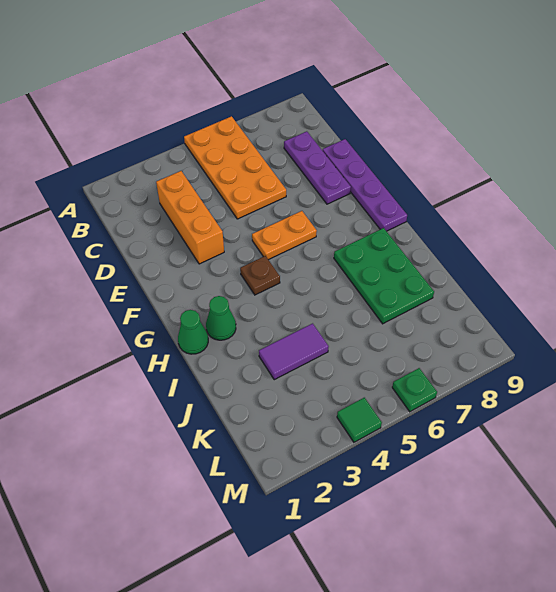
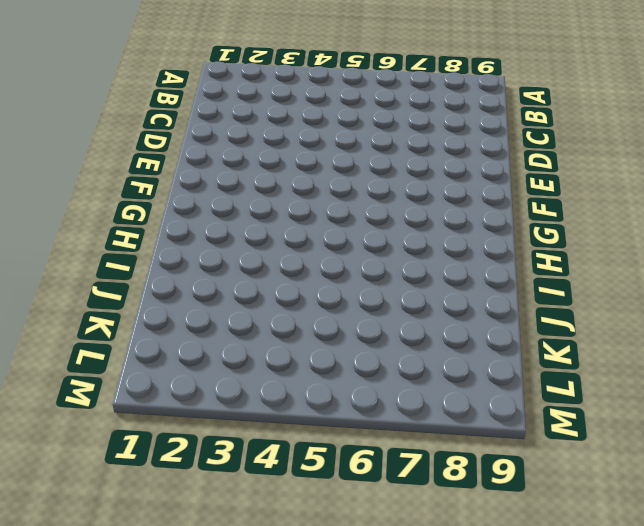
none -> orange plate A5:D6 level 1
none -> orange brick C3:E3 level 1
none -> purple plate C8:E8 level 1

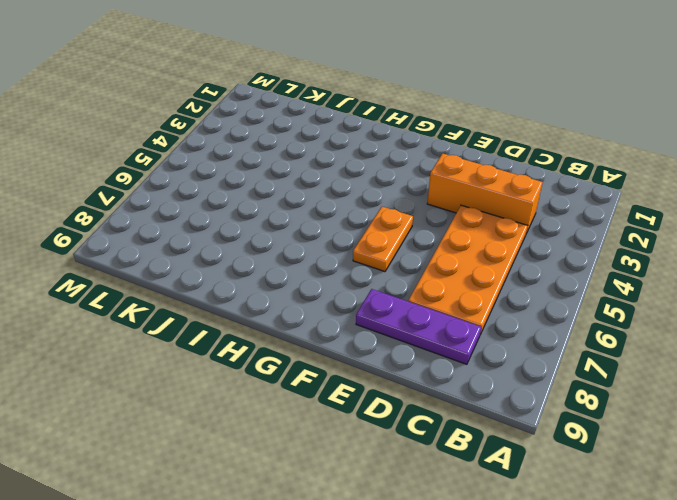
orange plate C4:D7 level 1 -> orange plate A5:D6 level 1
none -> purple plate D9:G9 level 1
none -> brown plate G4 level 1
none -> green cone H1 level 1

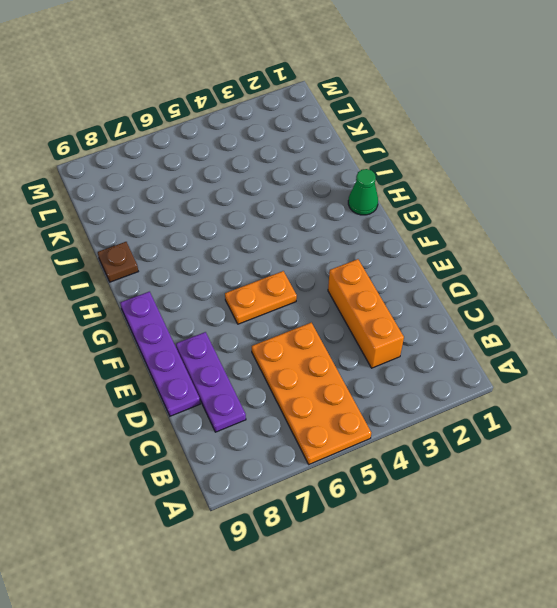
brown plate I9 level 1 -> brown plate G4 level 1
none -> green cone H2 level 1
none -> green plate H7:J8 level 1
none -> purple tile J3:J4 level 1

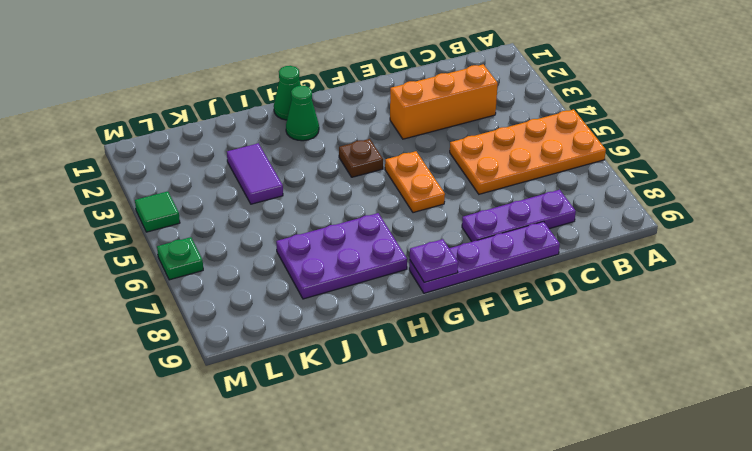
purple plate G9 level 2 -> none
purple plate H7:J8 level 1 -> green plate H7:J8 level 1

